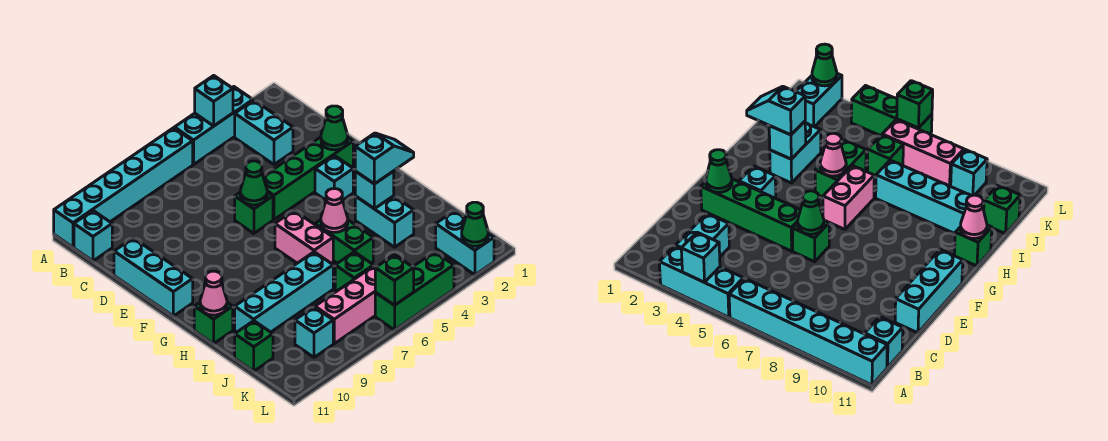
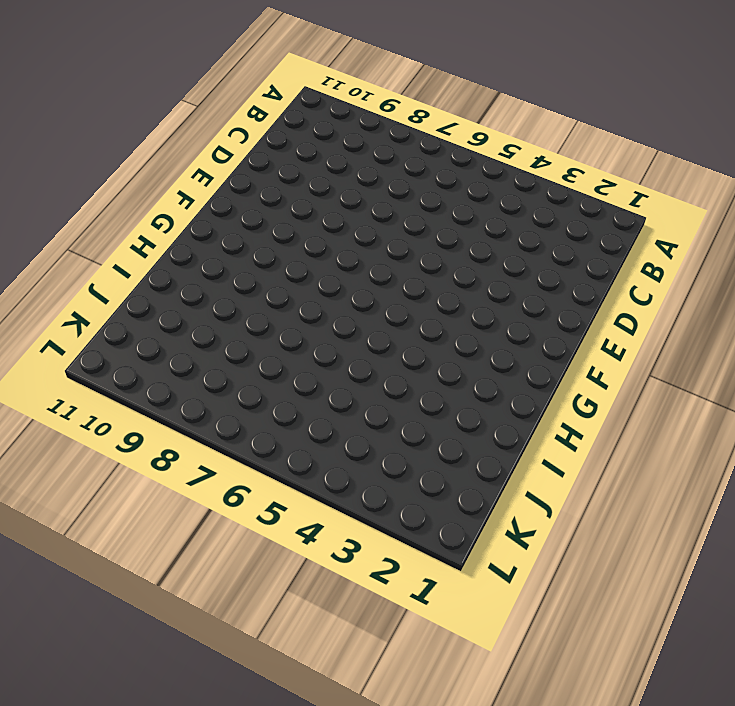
none -> cyan brick A3:A5 level 1
none -> cyan brick A6:A11 level 1
none -> cyan brick B3:C3 level 1

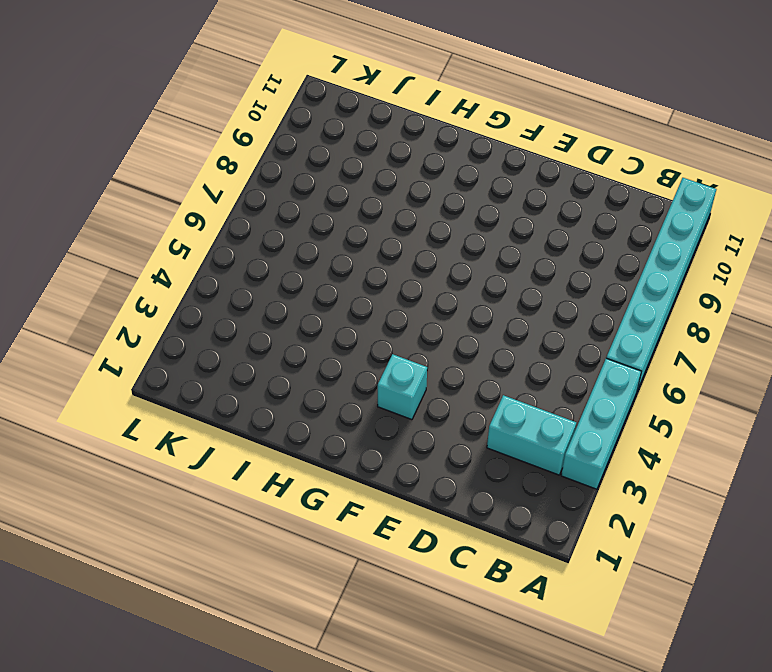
none -> cyan brick B11 level 1
none -> cyan brick D11:F11 level 1
none -> green brick E2:E5 level 1

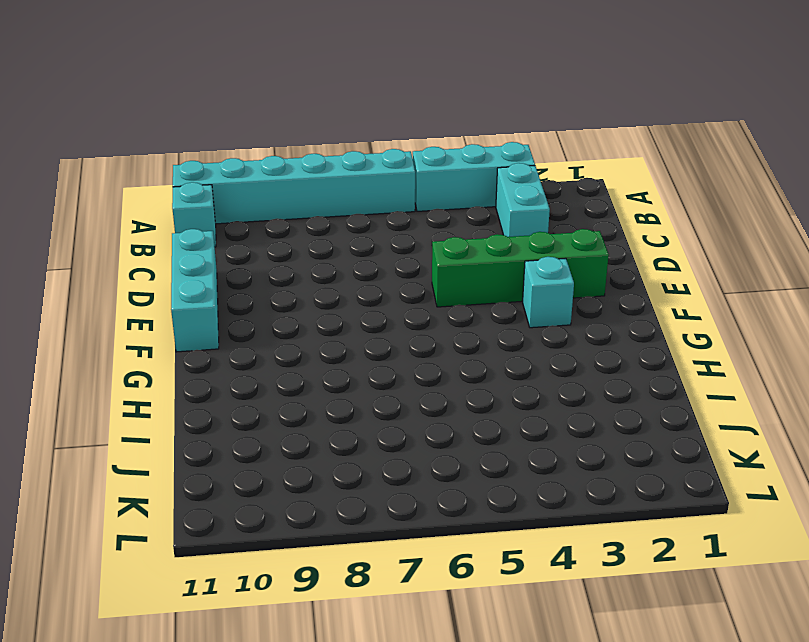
none -> green brick E6 level 1
none -> pink brick G6:H6 level 1
none -> cyan brick H3:I3 level 1

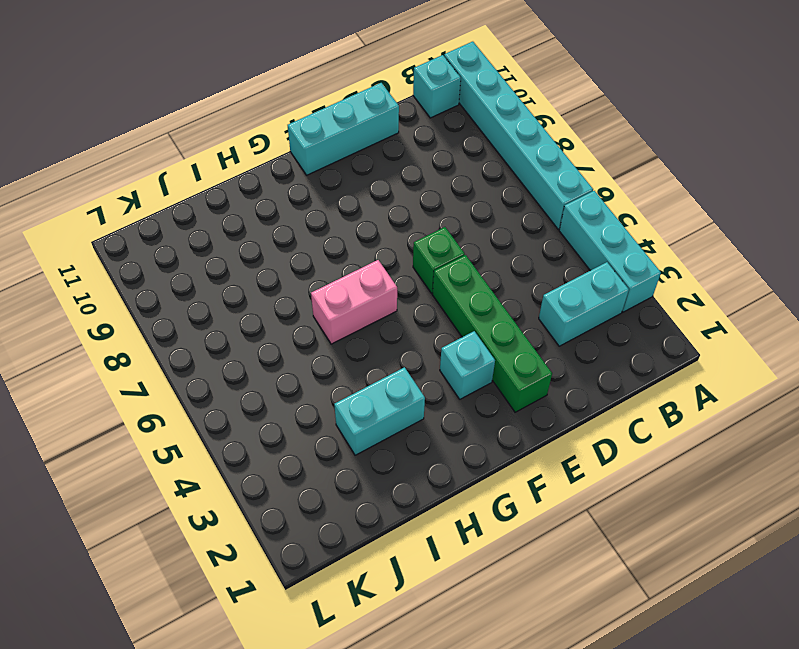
none -> green brick H5:I5 level 1
none -> green brick H11 level 1
none -> cyan brick I7:I10 level 1

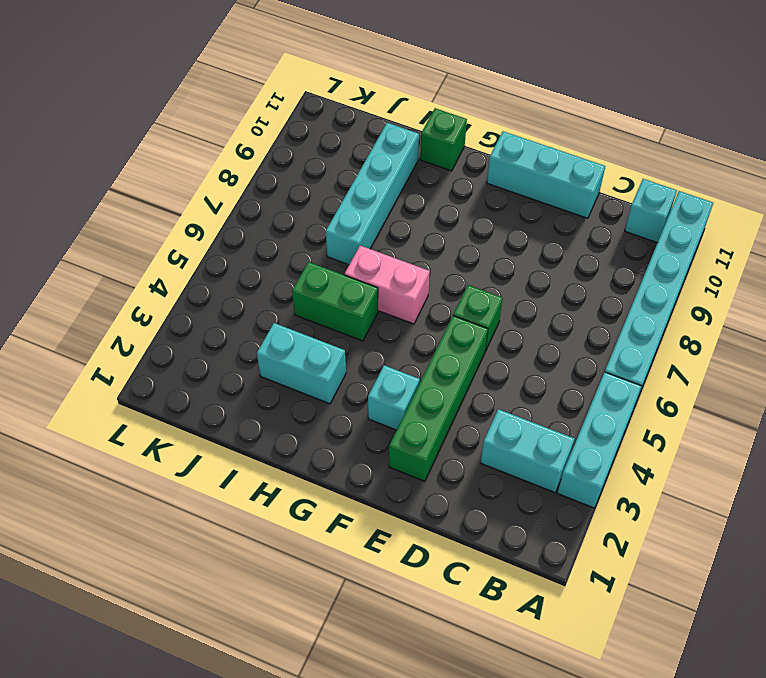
none -> green brick J6 level 1
none -> green brick J11 level 1
none -> cyan brick K2:L2 level 1

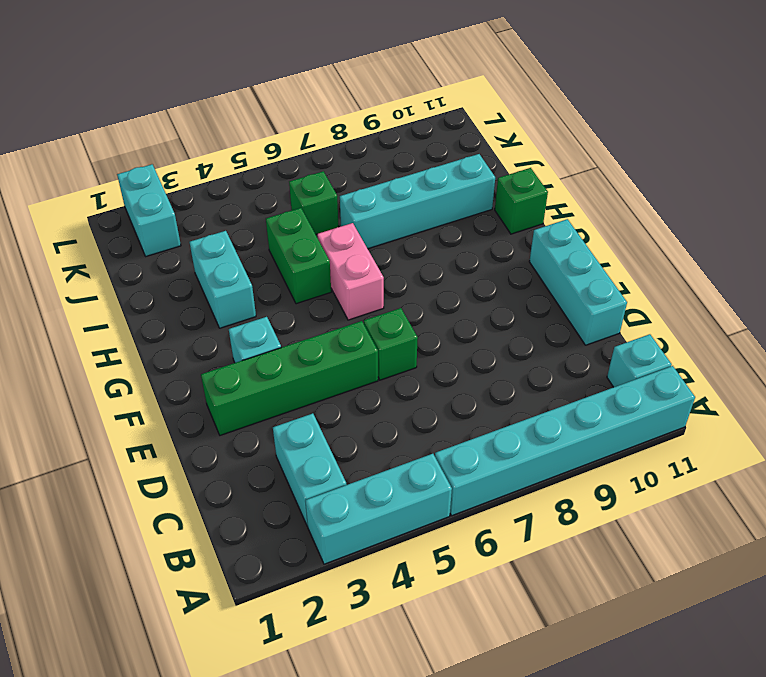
none -> green brick J11 level 1
none -> pink brick K6:K8 level 1
none -> cyan brick K9 level 1

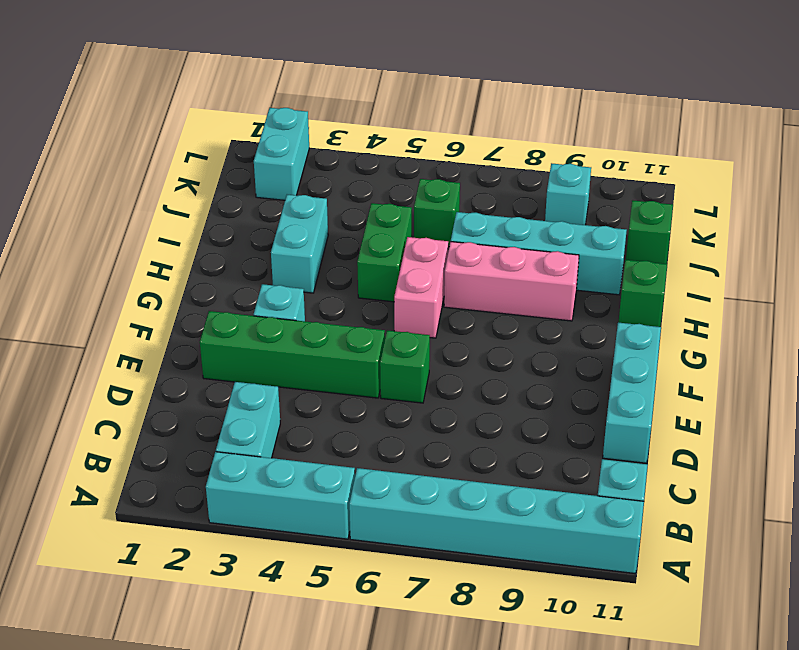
pink brick H7:H9 level 1 -> pink brick K6:K8 level 1
none -> green brick L4:L6 level 1
none -> cyan brick A4 level 2
none -> green cone E2 level 2

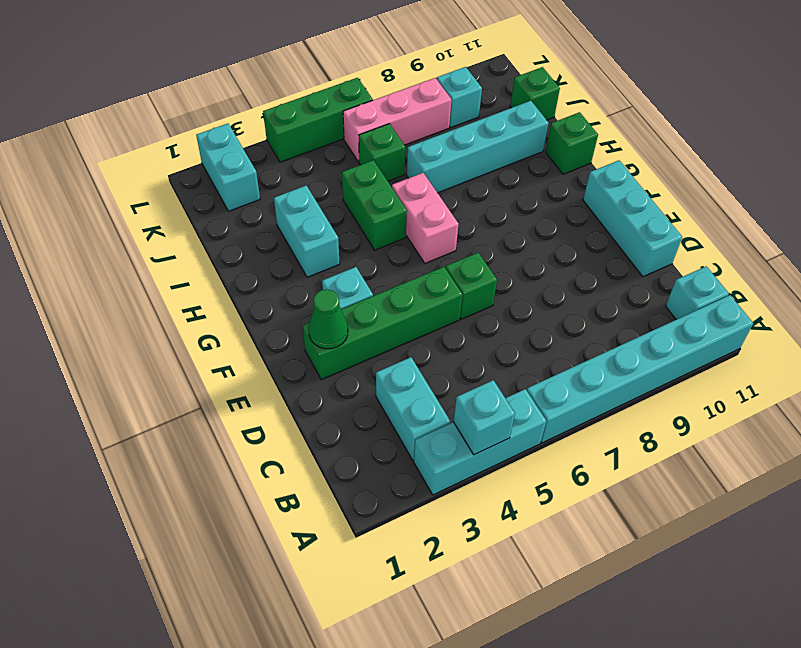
none -> green cone E6 level 2
none -> cyan brick H3 level 2
none -> pink cone H5 level 2

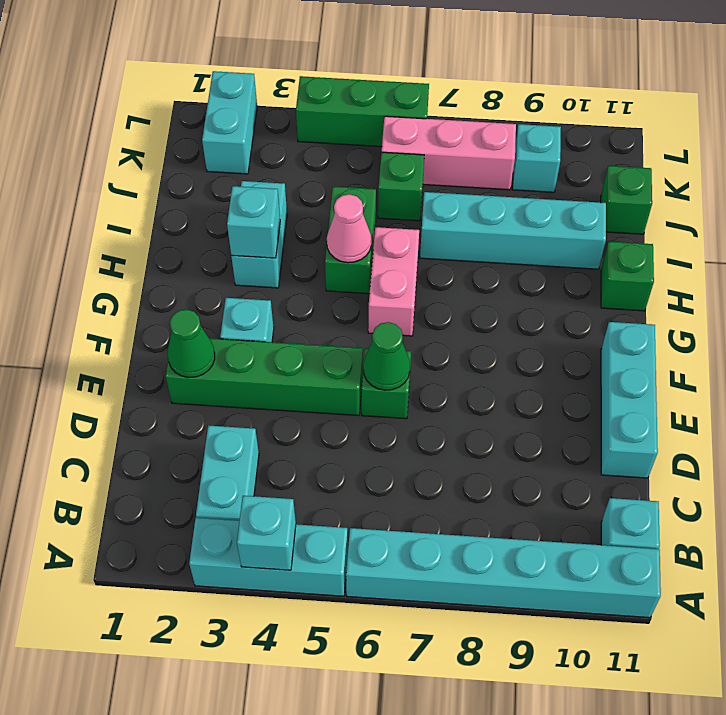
none -> pink cone H11 level 2
none -> green cone L2 level 2
none -> green brick L6 level 2

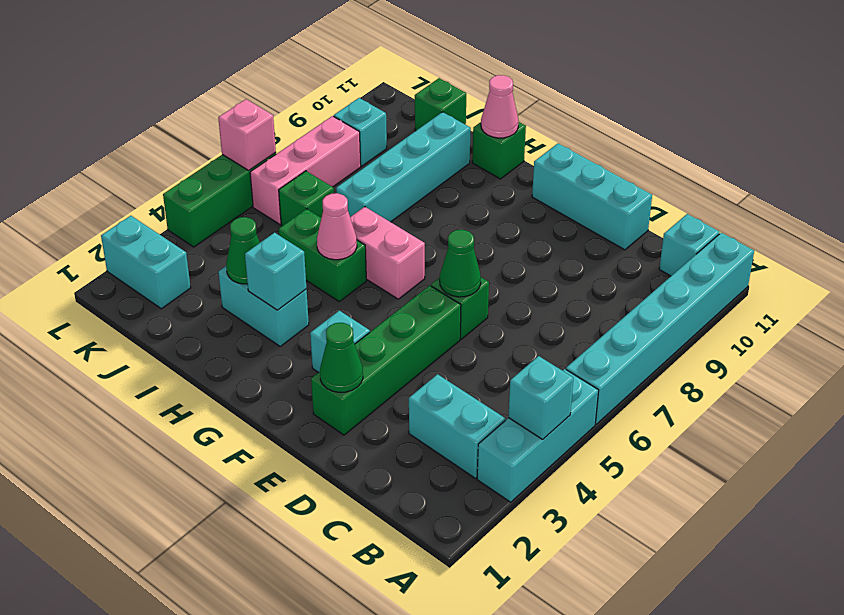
green cone I3 level 2 -> green cone L2 level 2
pink brick L6 level 2 -> green brick L6 level 2
none -> cyan slope H2:H3 level 3 top 3

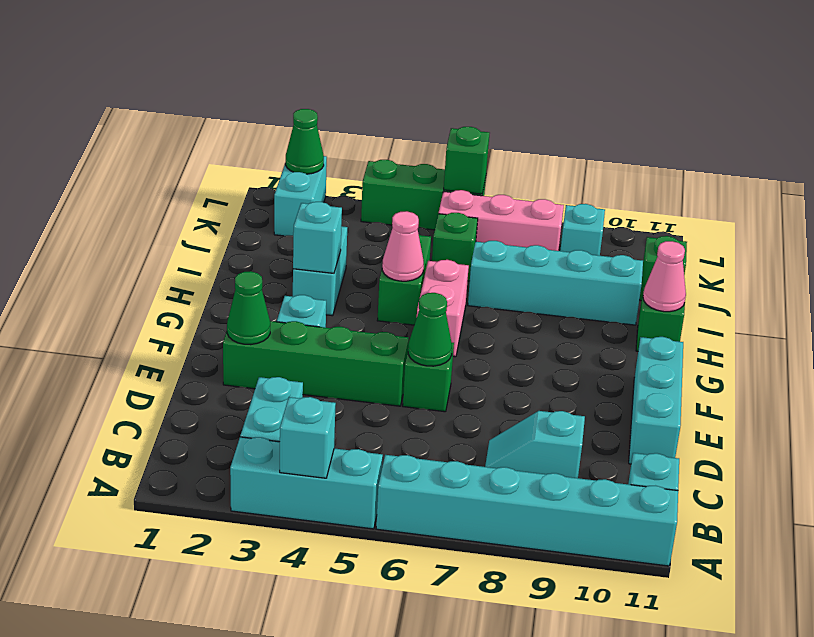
cyan slope C8:C9 level 1 top 9 -> cyan slope H2:H3 level 3 top 3

